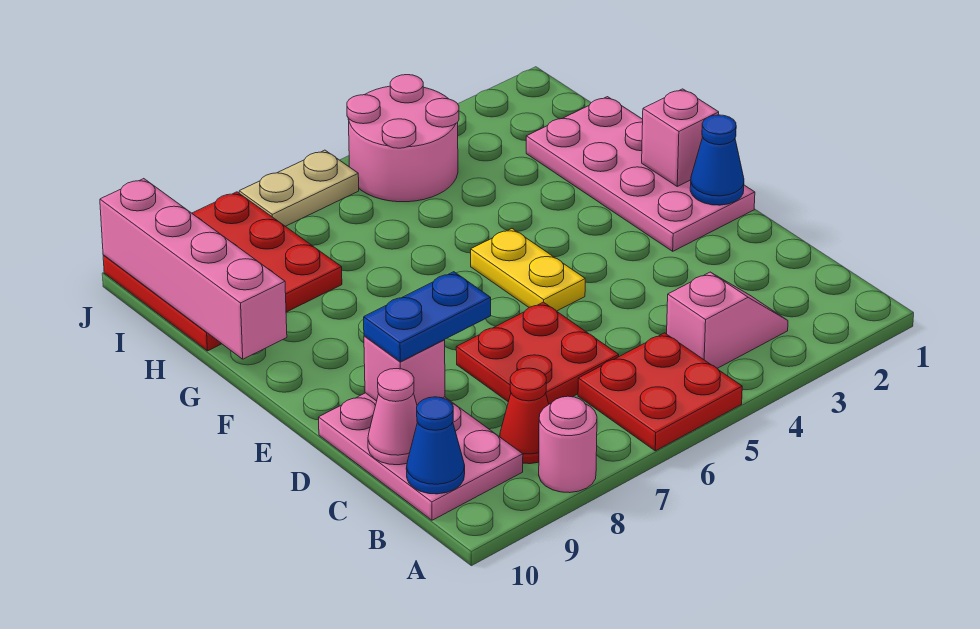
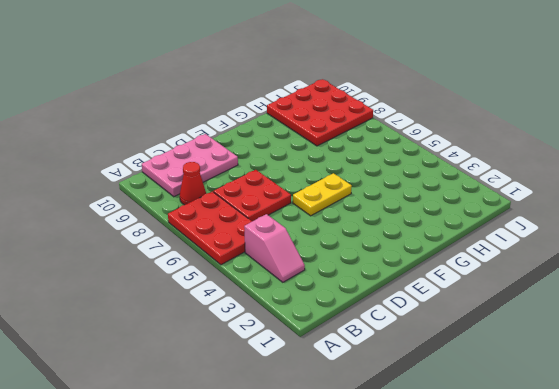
red plate A5:B7 level 1 -> red plate A5:B6 level 1
none -> pink round brick A8 level 1
none -> pink plate E1:H2 level 1
none -> pink round brick I4:J5 level 1

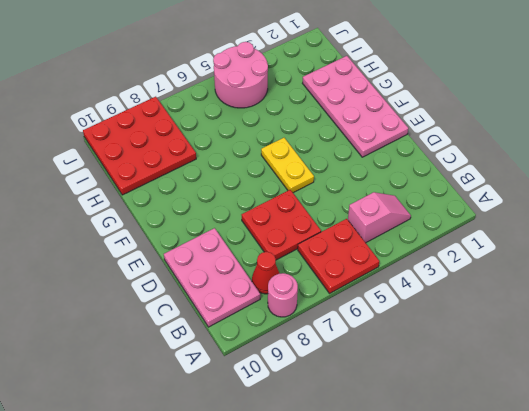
none -> tan plate J6:J7 level 1
none -> blue cone B10 level 2
none -> pink cone C10 level 2

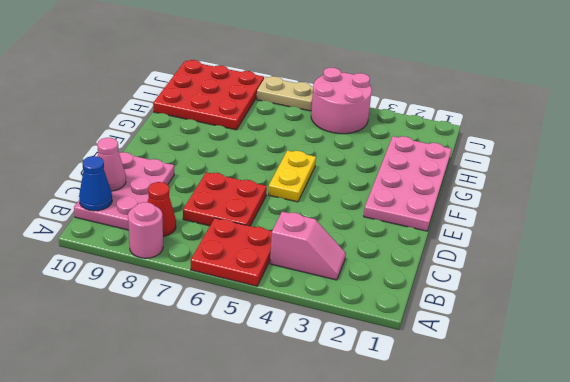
none -> pink brick D9 level 2
none -> blue cone E1 level 2
none -> pink brick F1 level 2

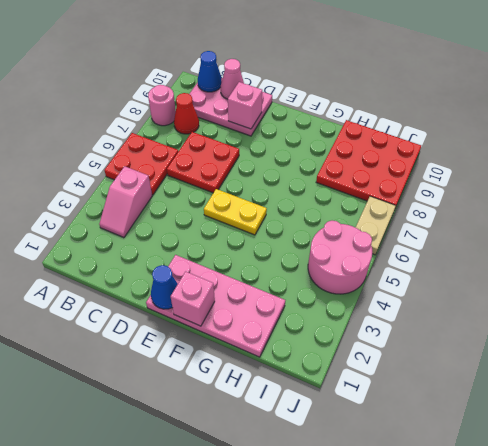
none -> pink brick G10:J10 level 2
none -> blue plate D8:D9 level 3

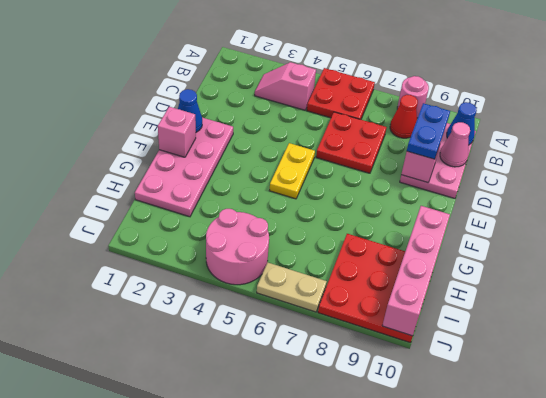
blue plate C9:D9 level 3 -> blue plate D8:D9 level 3

